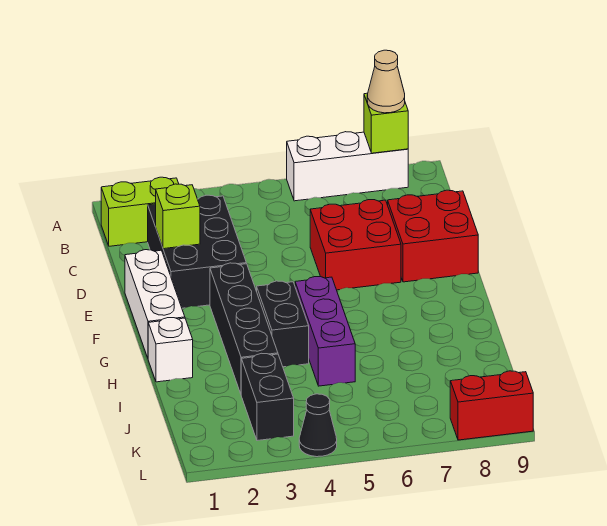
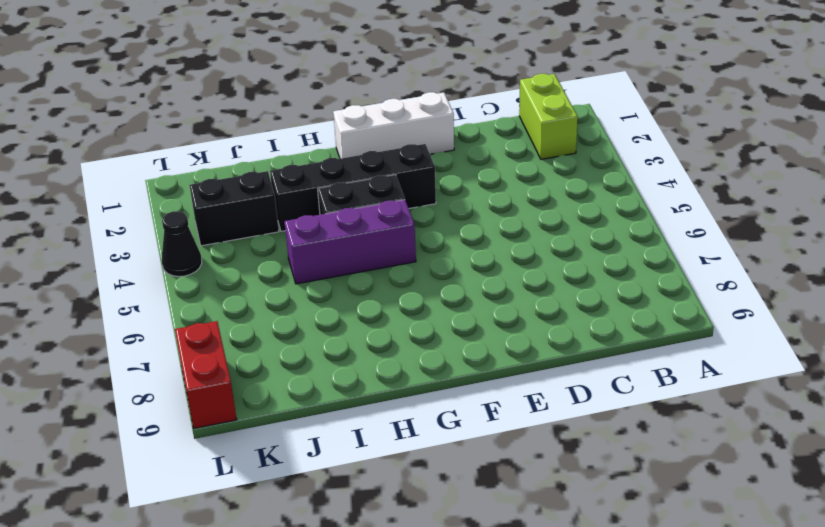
none -> white brick A6:A8 level 1
none -> black brick C2:E3 level 1
none -> red brick D6:E7 level 1

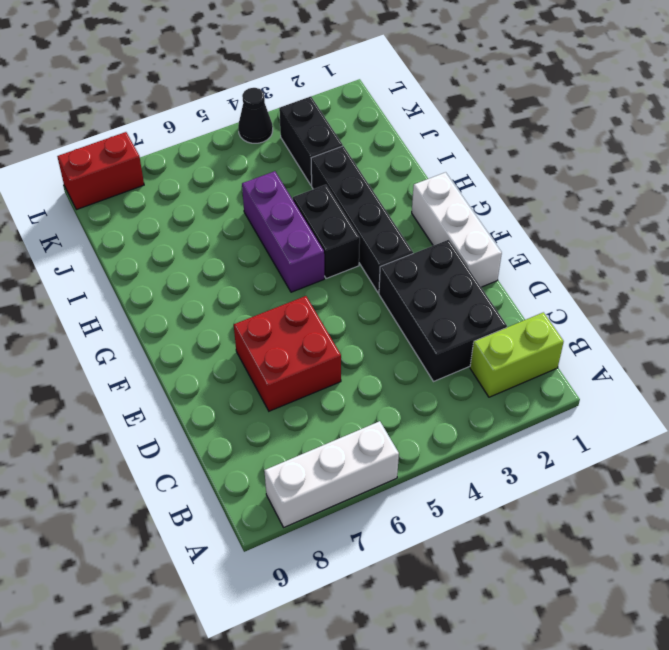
none -> red brick D8:E9 level 1
none -> white brick H1 level 1
none -> lime brick A8 level 2

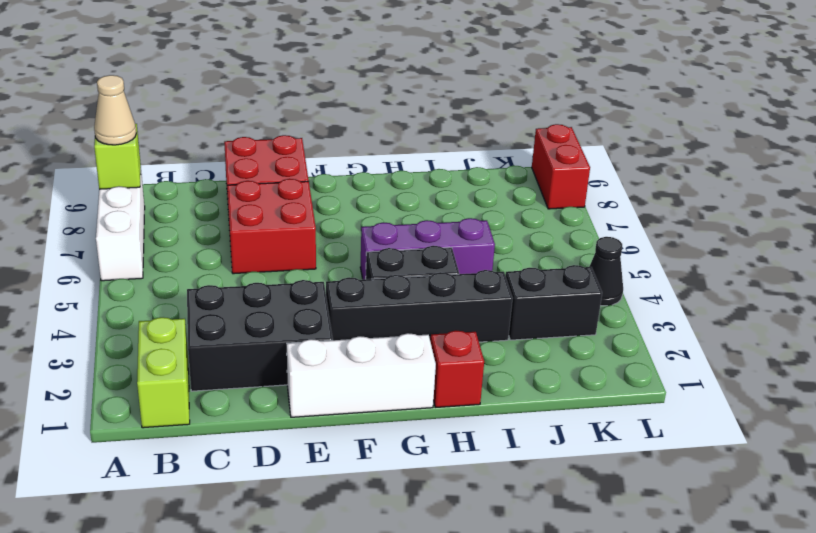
red brick H1 level 1 -> white brick H1 level 1
none -> lime brick D2 level 2

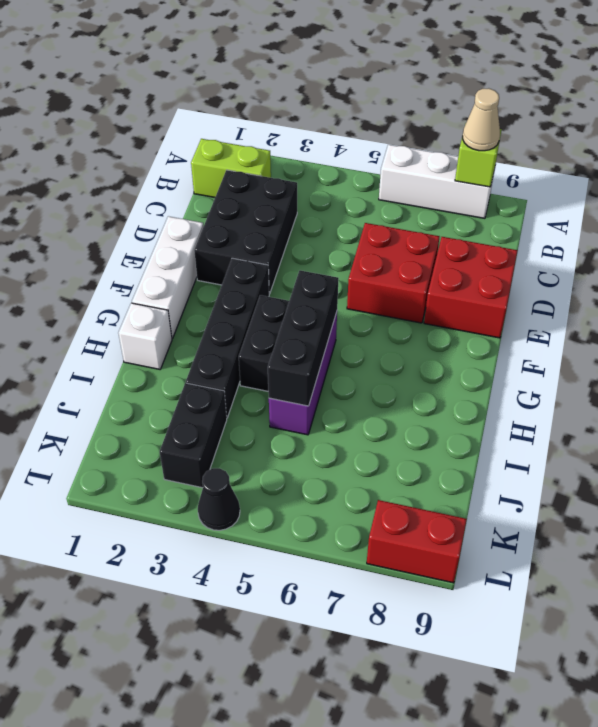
black brick G5:I5 level 2 -> none
none -> lime brick D2 level 2

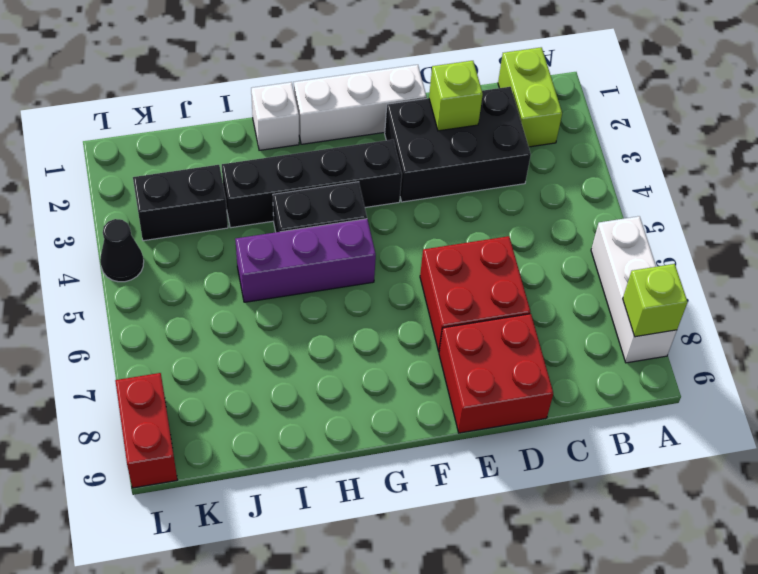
none -> tan cone A8 level 3

